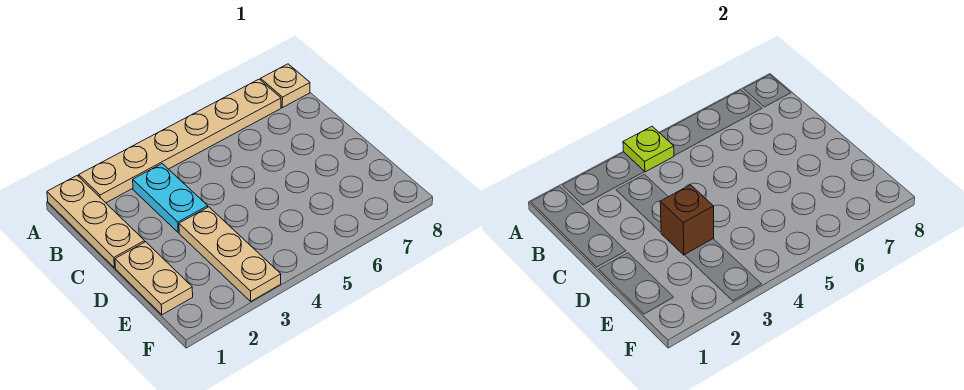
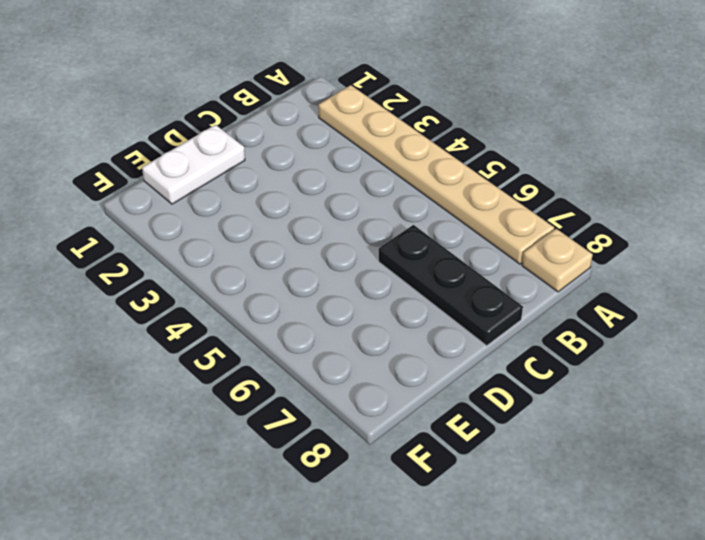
black plate C6:C8 level 1 -> none
white plate D1:E1 level 1 -> tan plate D1:E1 level 1
none -> tan plate A1:C1 level 1
none -> cyan plate B3:C3 level 1

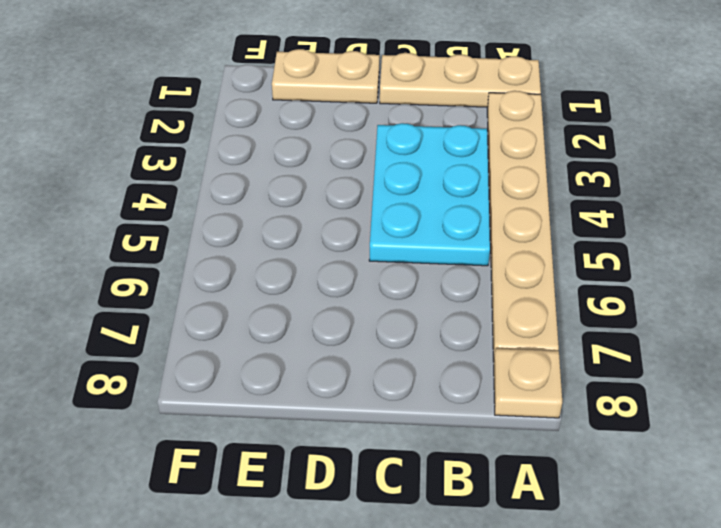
cyan plate B3:C5 level 1 -> cyan plate B3:C3 level 1
none -> tan plate D3:F3 level 1
none -> lime plate A4 level 2

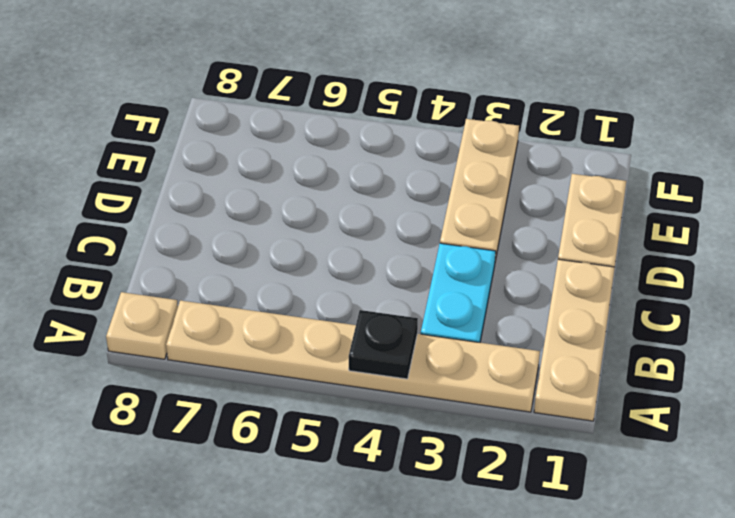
black plate A4 level 2 -> lime plate A4 level 2
none -> brown brick D3 level 2

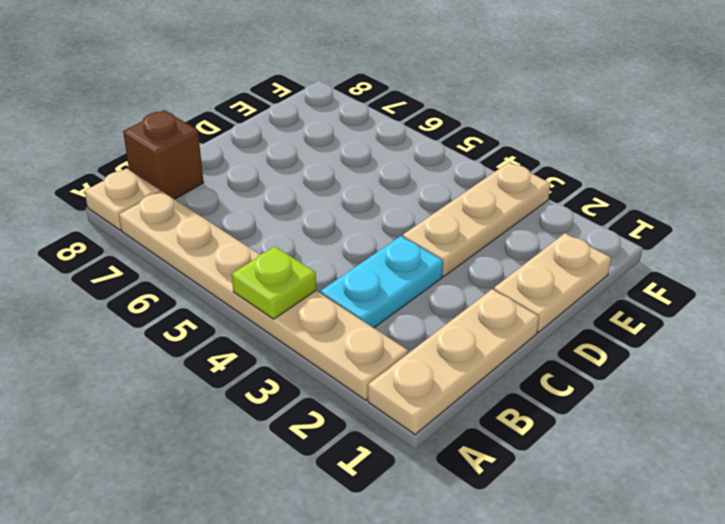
brown brick B8 level 1 -> brown brick D3 level 2

